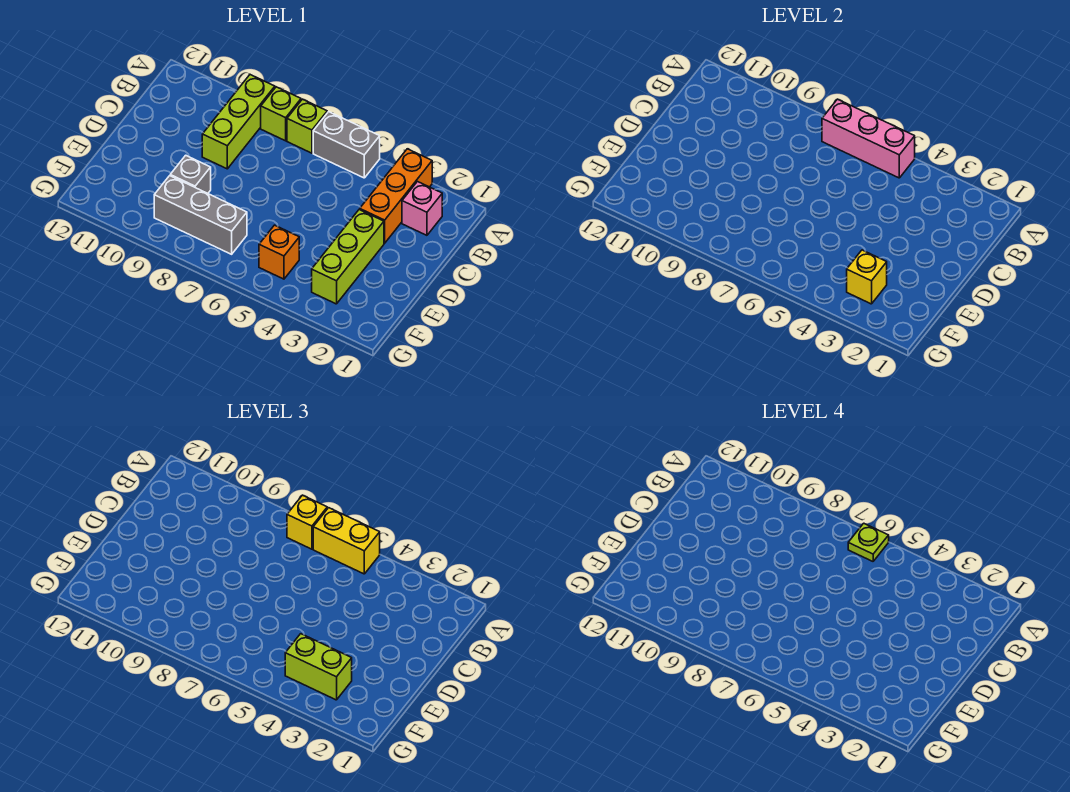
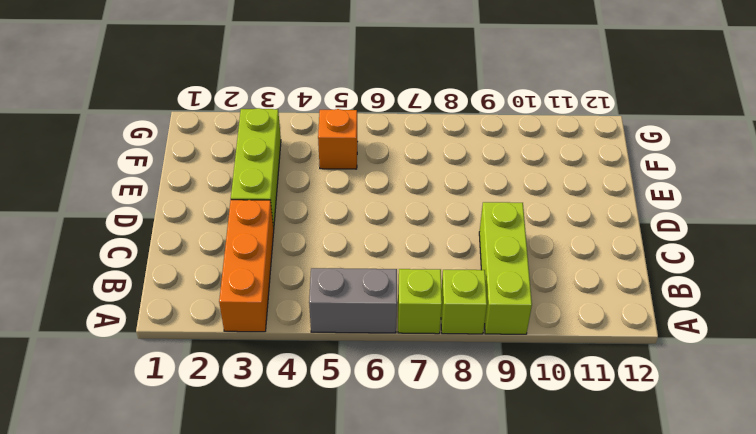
none -> pink brick B2 level 1
none -> grey brick E9 level 1
none -> grey brick F7:F9 level 1

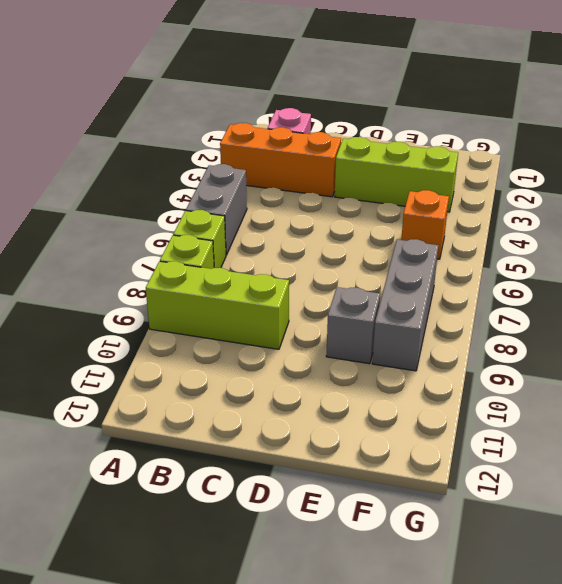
none -> pink brick A5:A7 level 2
none -> yellow brick F3 level 2
none -> yellow brick A5:A6 level 3

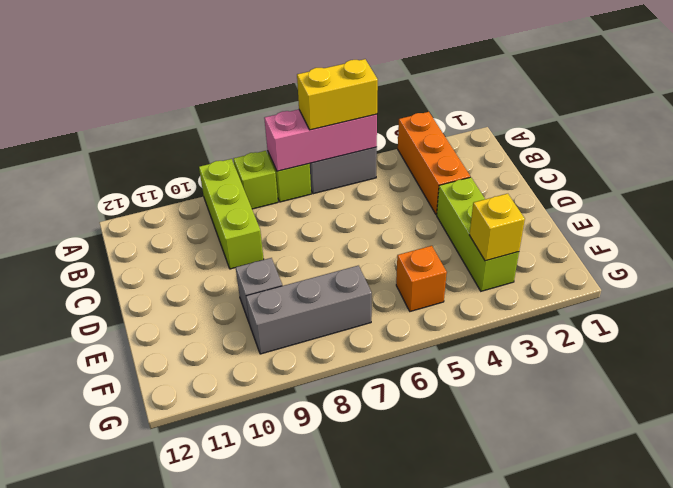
none -> pink brick B2 level 1
none -> yellow brick A7 level 3
none -> lime brick F3:F4 level 3

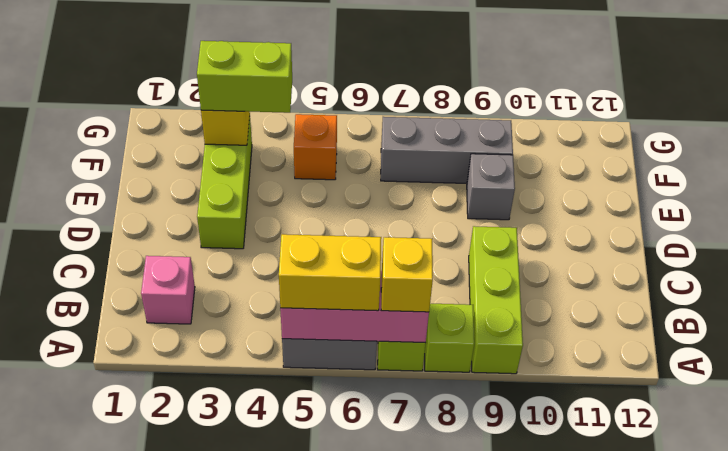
none -> orange brick A3:C3 level 1
none -> lime plate A6 level 4

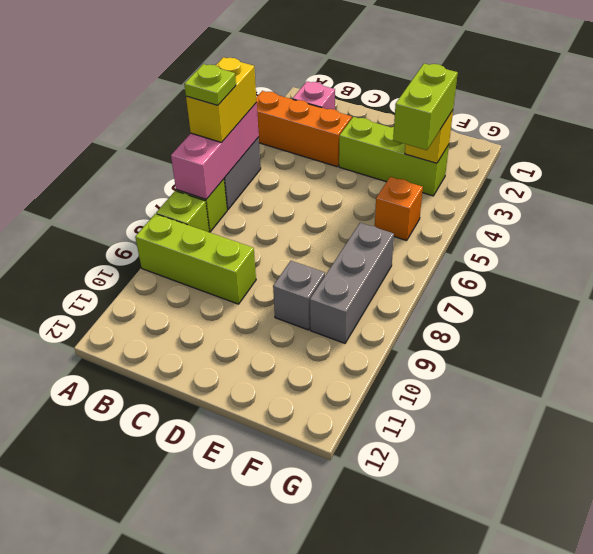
none -> yellow brick A7 level 3

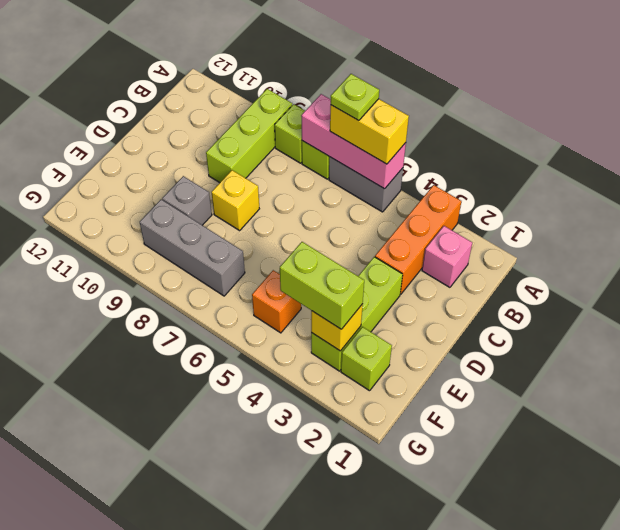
yellow brick D8 level 1 -> yellow brick A7 level 3
lime brick F2 level 1 -> none

